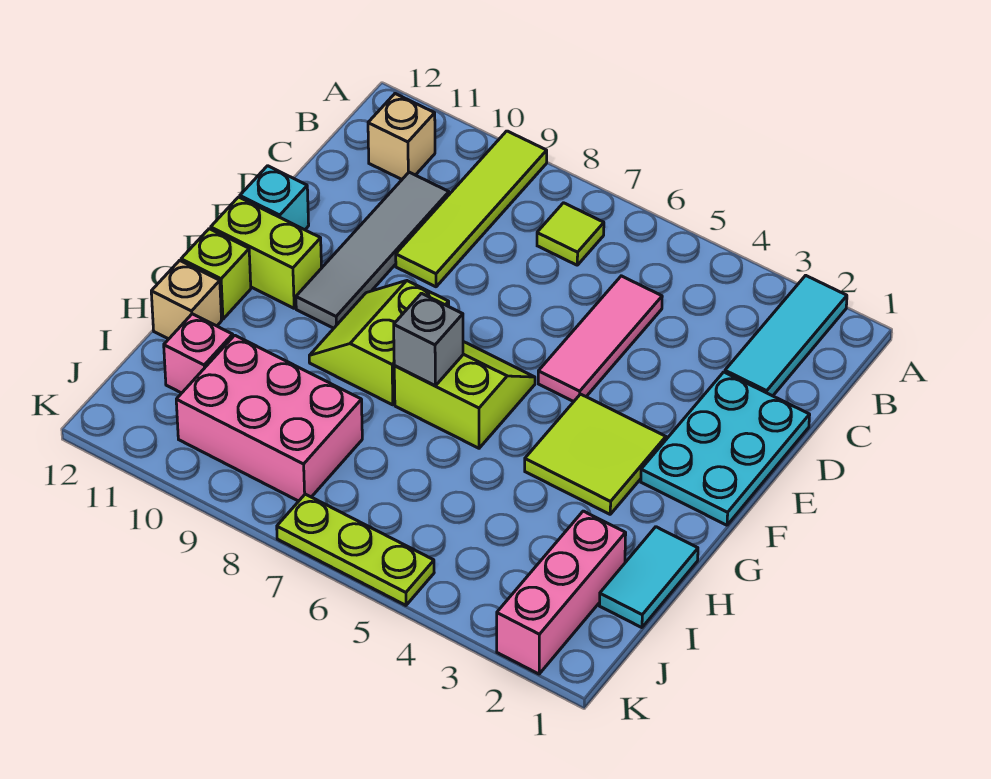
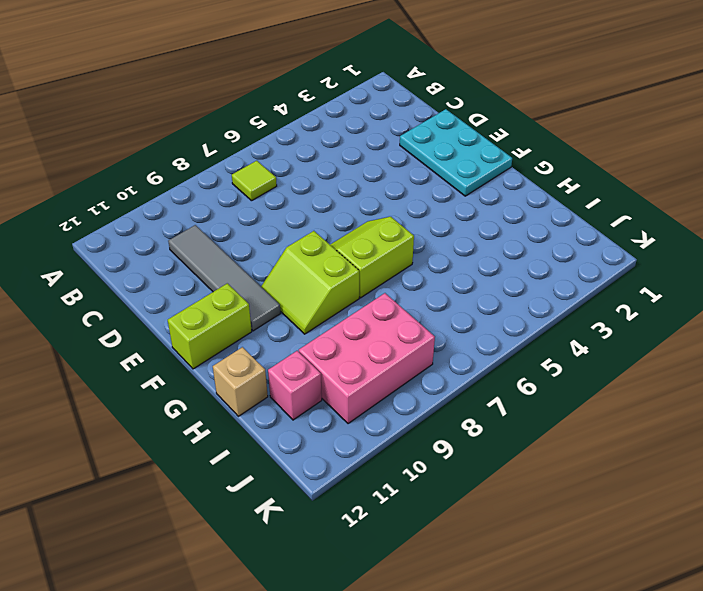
none -> cyan tile A2:C2 level 1
none -> lime tile A9:D9 level 1
none -> tan brick B11 level 1

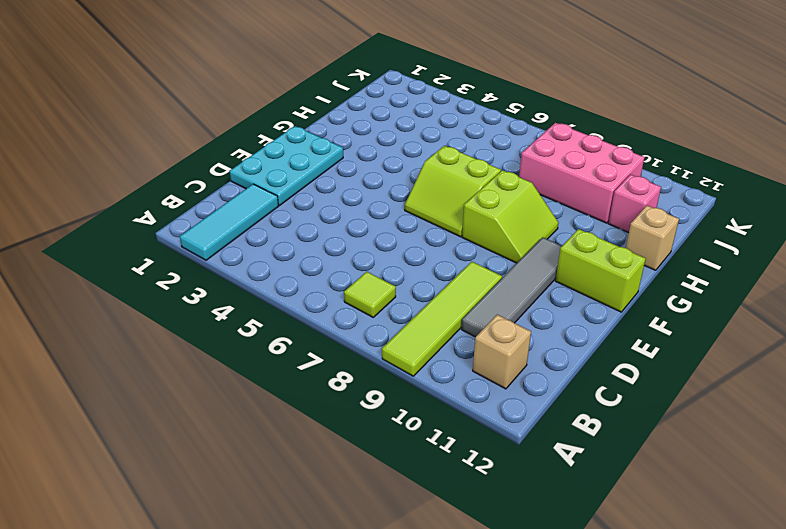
none -> pink tile C5:E5 level 1
none -> cyan brick E12 level 1
none -> lime tile F3:G4 level 1

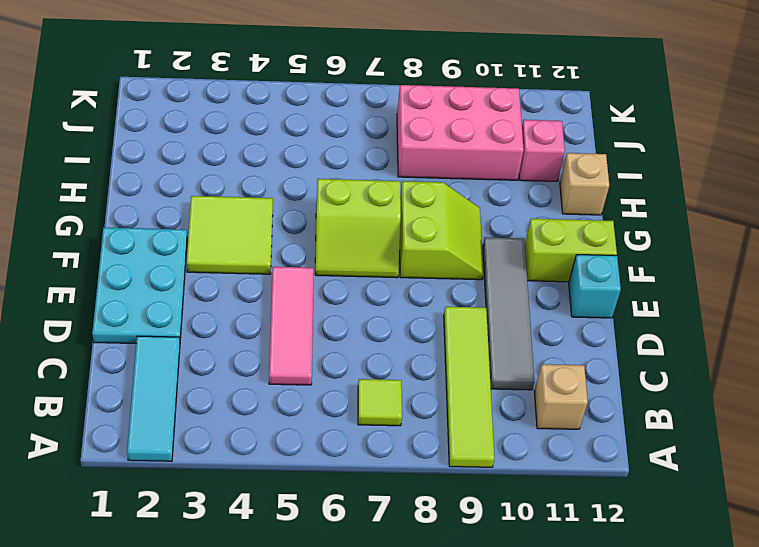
none -> lime brick G12 level 1
none -> cyan tile H1:I1 level 1
none -> pink brick I2:K2 level 1

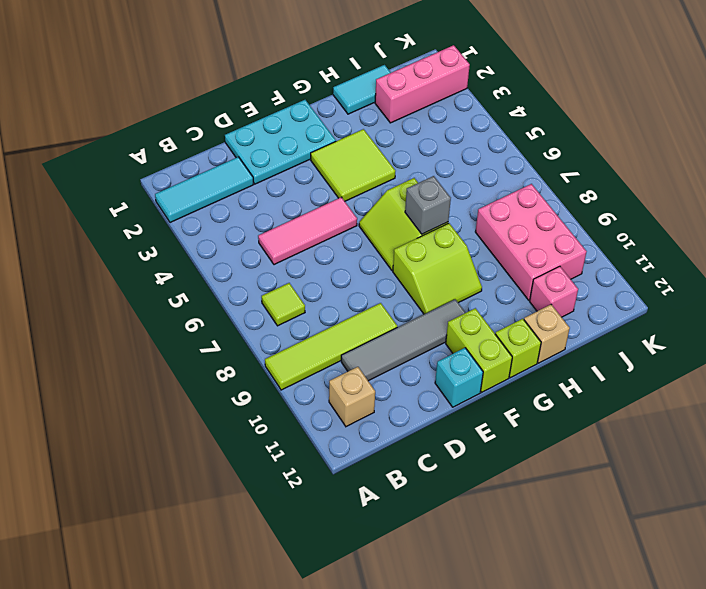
none -> lime plate K5:K7 level 1

